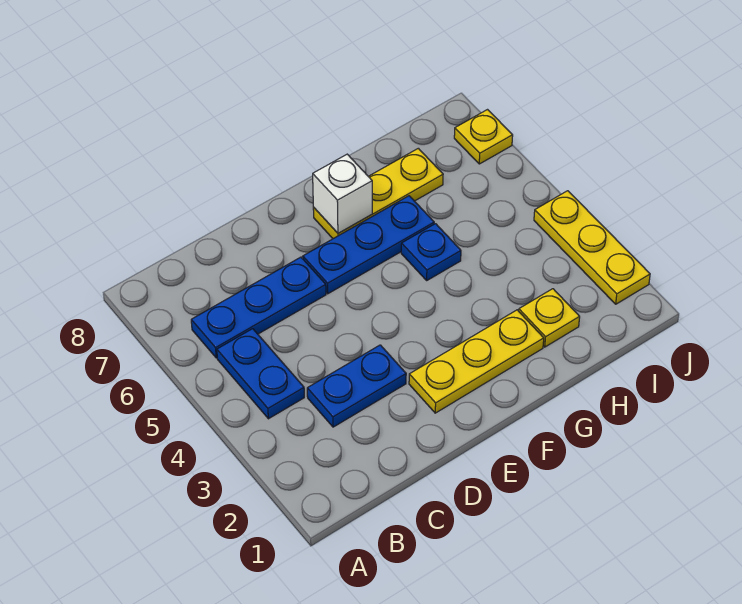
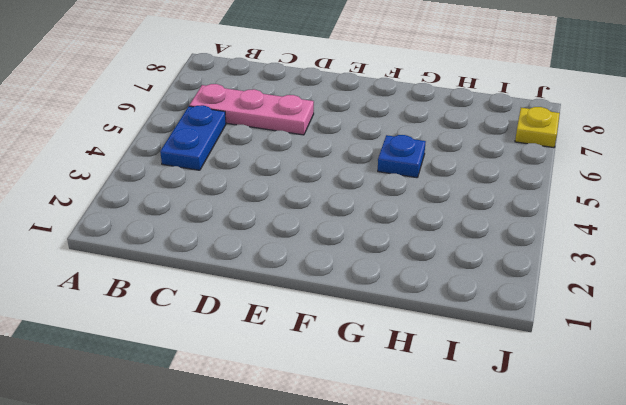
pink plate B6:D6 level 1 -> blue plate B6:D6 level 1
none -> blue plate C3:D3 level 1
none -> yellow plate E2:G2 level 1

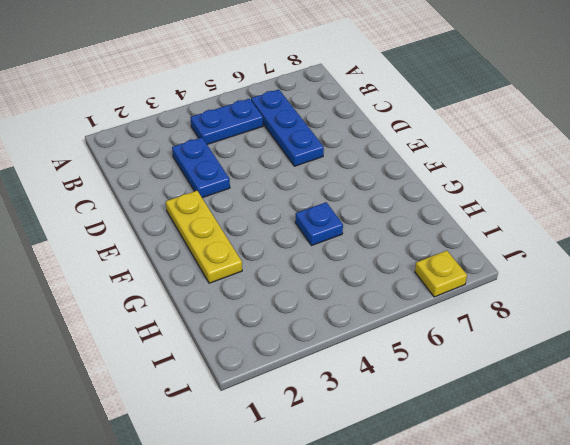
none -> blue plate E6:G6 level 1
none -> yellow plate F7:H7 level 1

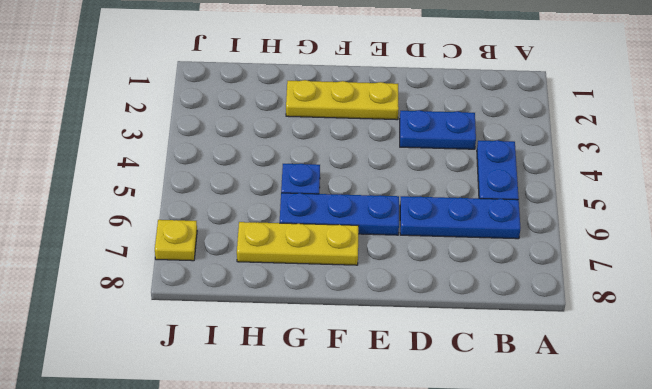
none -> yellow plate H2 level 1
none -> yellow plate J2:J4 level 1

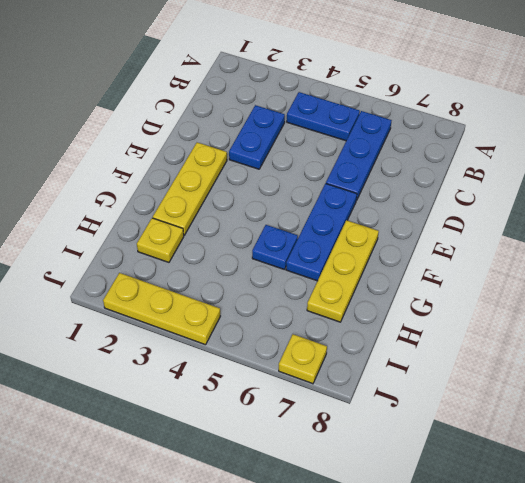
none -> white brick F7 level 2

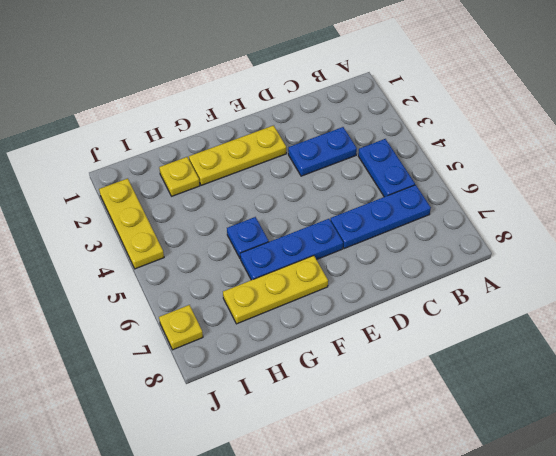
none -> white brick F7 level 2

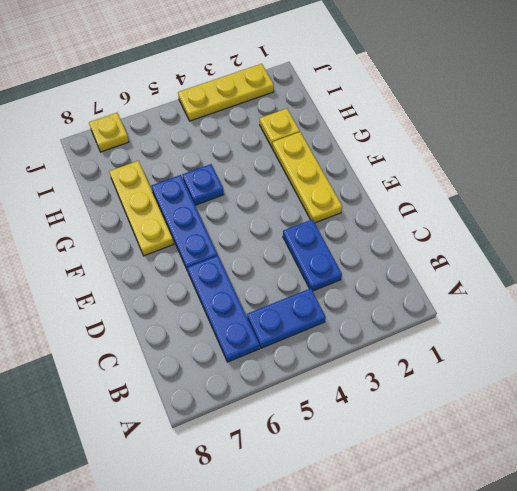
none -> white brick F7 level 2

